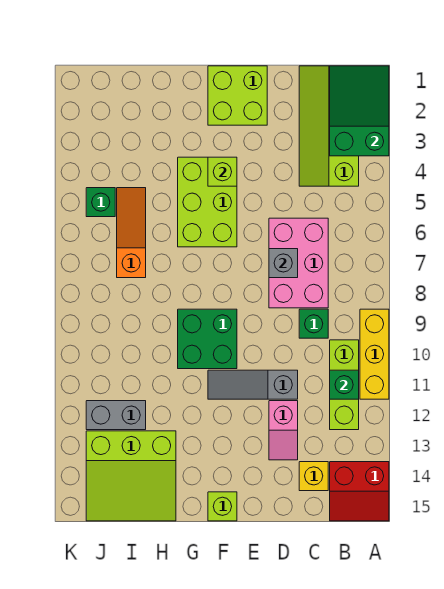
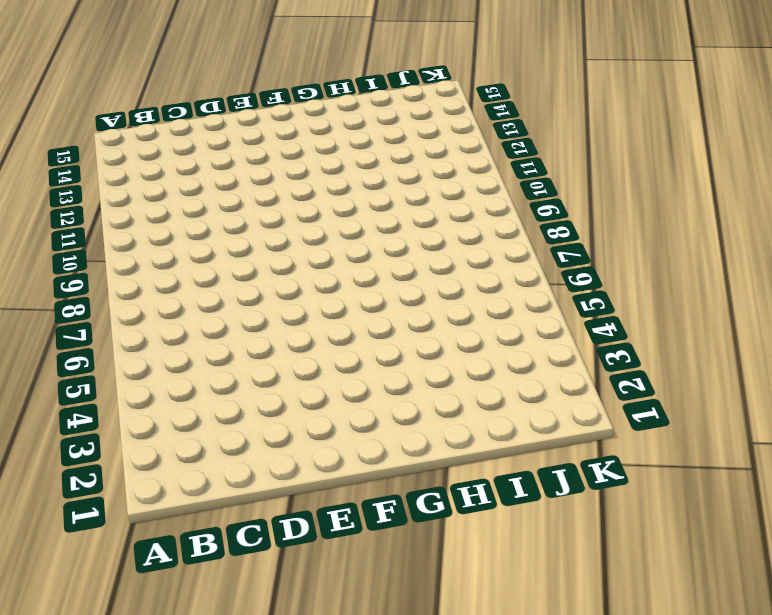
none -> yellow brick A9:A11 level 1
none -> red slope A14:B15 level 1 top 14
none -> lime slope B1:C4 level 1 top B

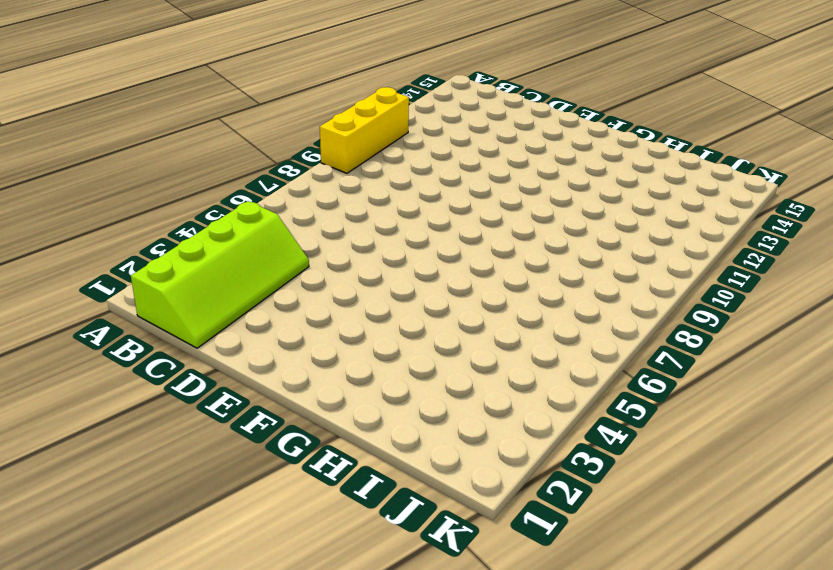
none -> red slope A14:B15 level 1 top 14
none -> lime brick B10:B12 level 1
none -> pink brick C6:D8 level 1

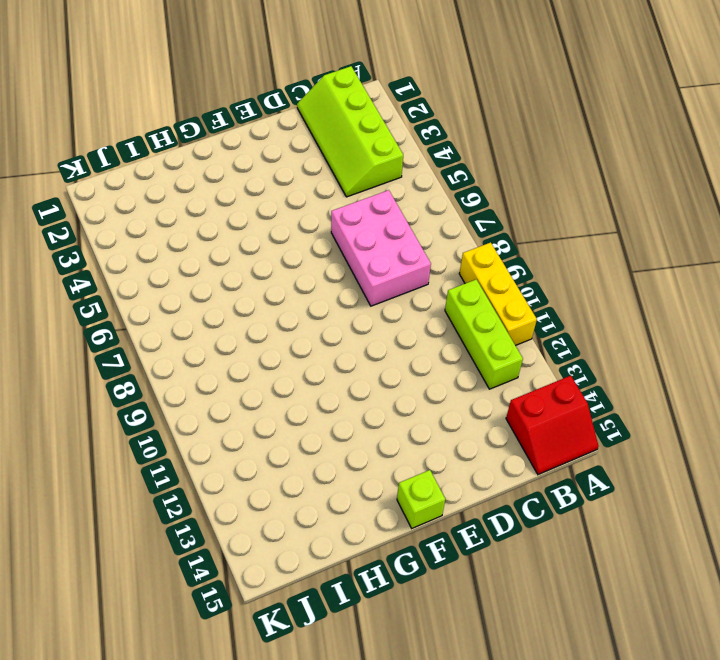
none -> green brick C9 level 1
none -> yellow brick C14 level 1
none -> grey slope D11:F11 level 1 top D

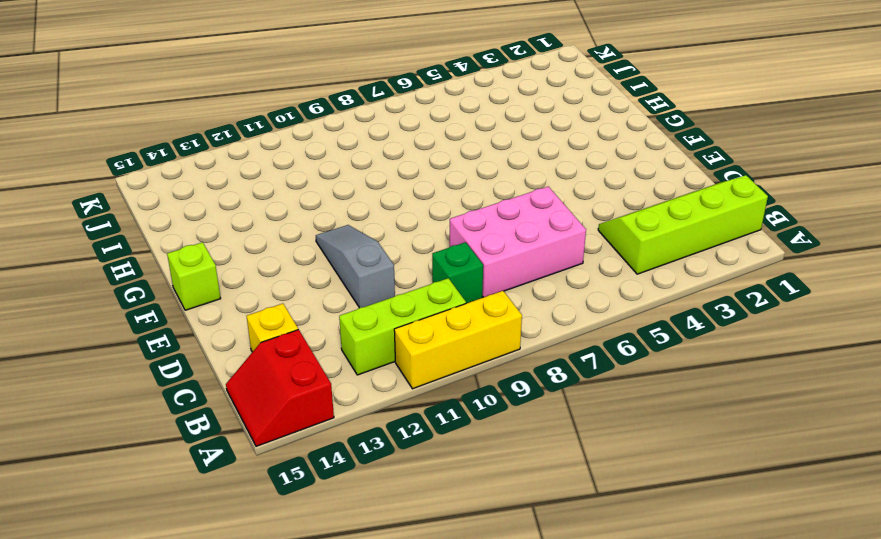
none -> pink slope D12:D13 level 1 top 12
none -> lime brick E1:F2 level 1
none -> lime brick F4:G6 level 1

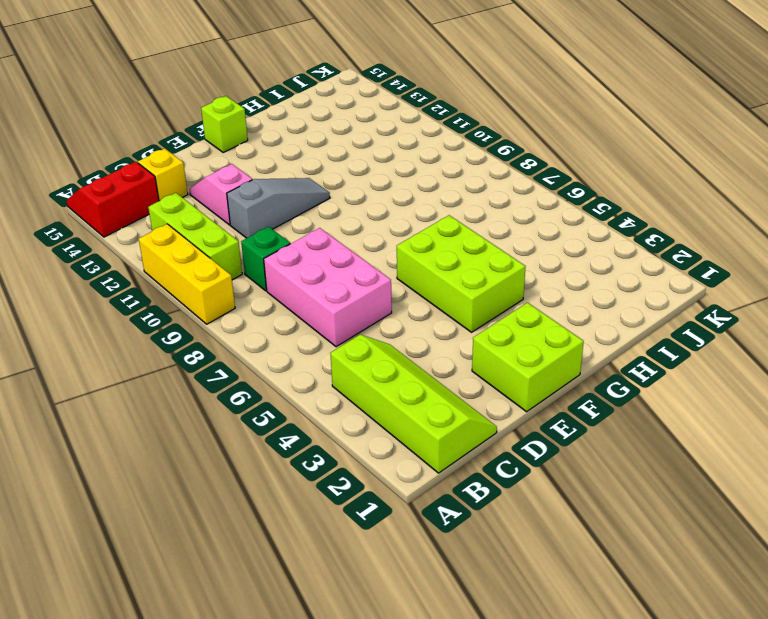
none -> green brick F9:G10 level 1
none -> lime slope H13:J15 level 1 top 13
none -> orange slope I5:I7 level 1 top 7

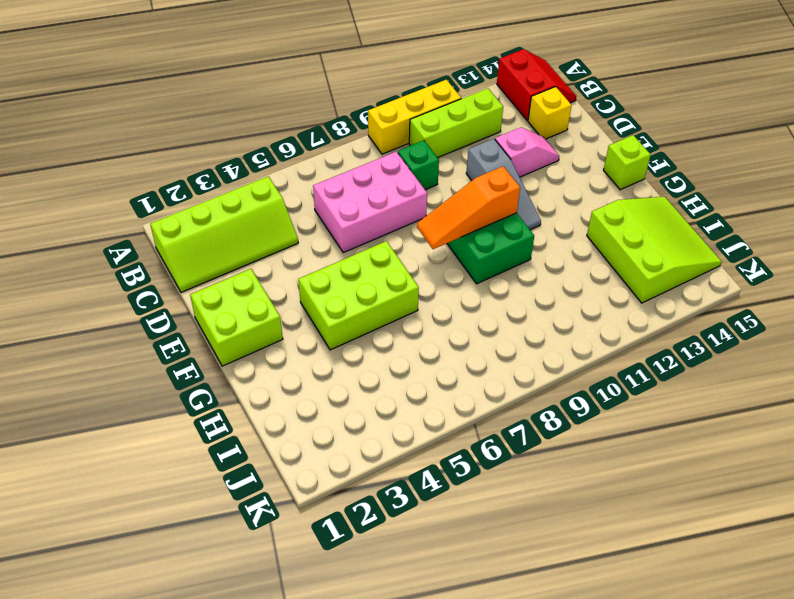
orange slope F8:F10 level 2 top 10 -> orange slope I5:I7 level 1 top 7
none -> grey brick I12:J12 level 1
none -> green brick J5 level 1
none -> green slope A1:B3 level 2 top 3

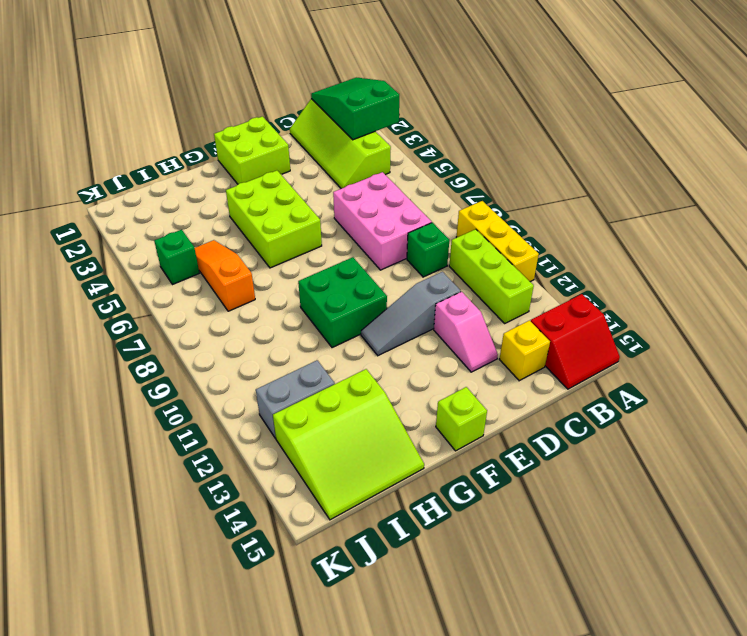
none -> green brick B11 level 2
none -> grey brick D7 level 2
none -> lime brick F4 level 2

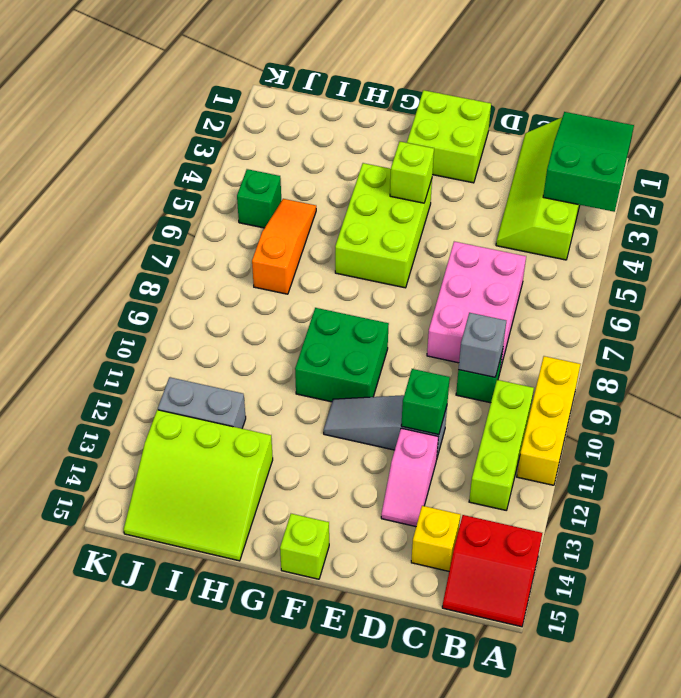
grey brick C9 level 2 -> grey brick D7 level 2
green brick D11 level 2 -> green brick B11 level 2

